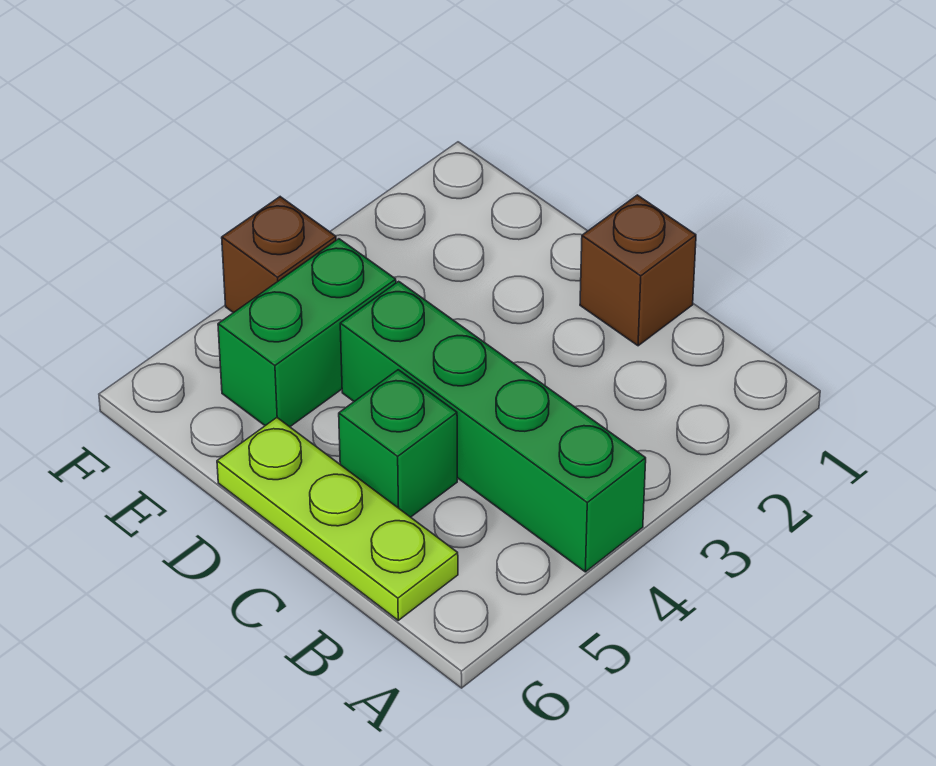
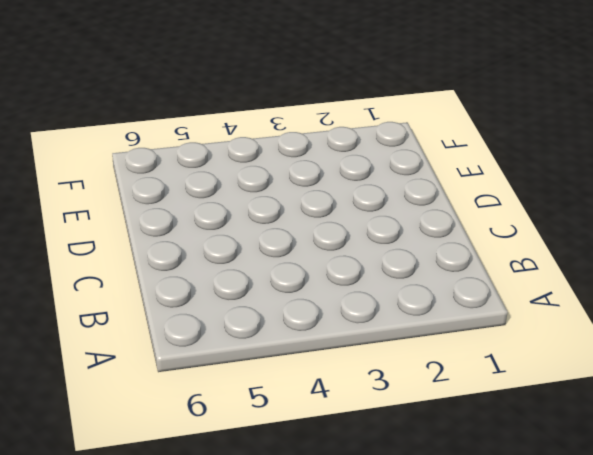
none -> green brick A4:D4 level 1
none -> lime plate B6:D6 level 1

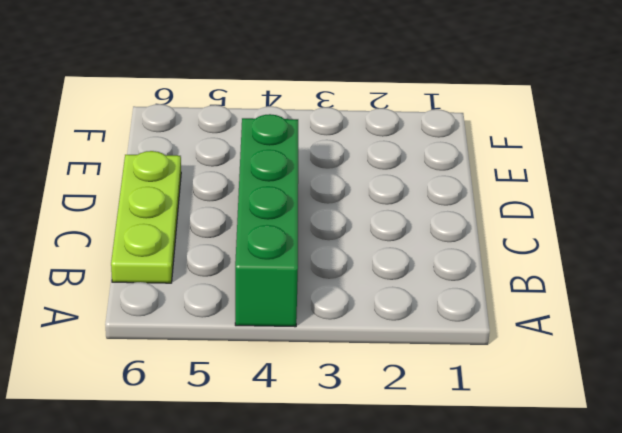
none -> brown brick C1 level 1
none -> green brick C5 level 1

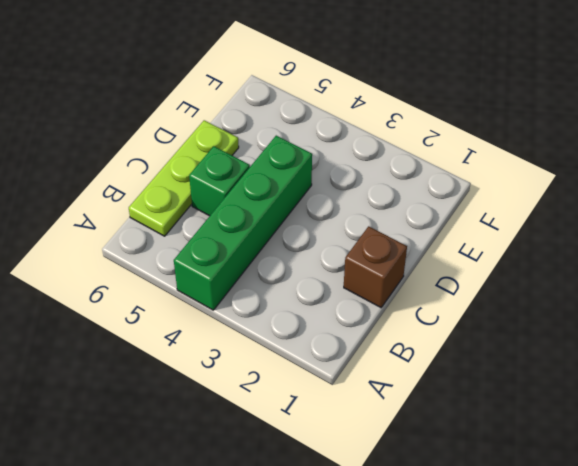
none -> green brick E4:E5 level 1
none -> brown brick F4 level 1

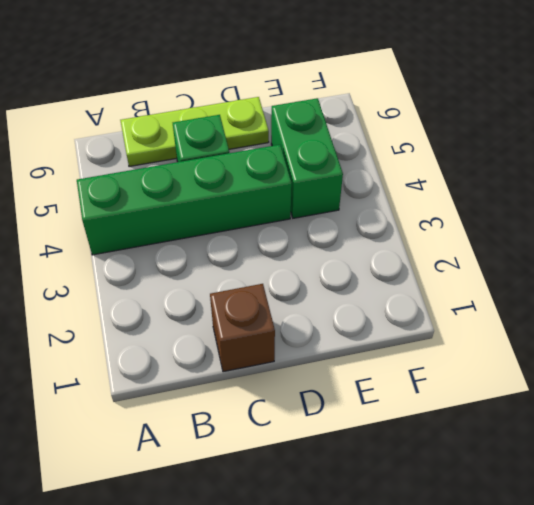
none -> brown brick F4 level 1

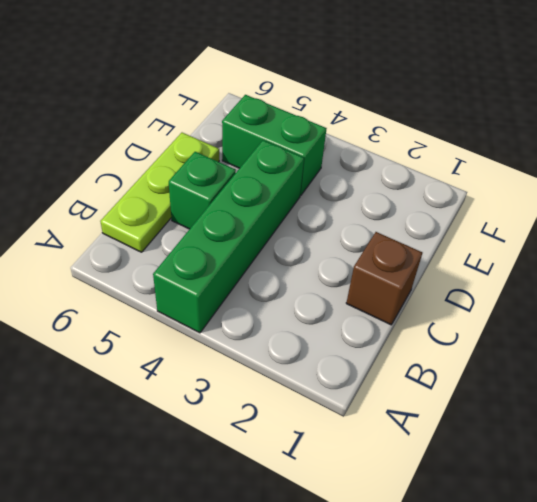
none -> brown brick F4 level 1

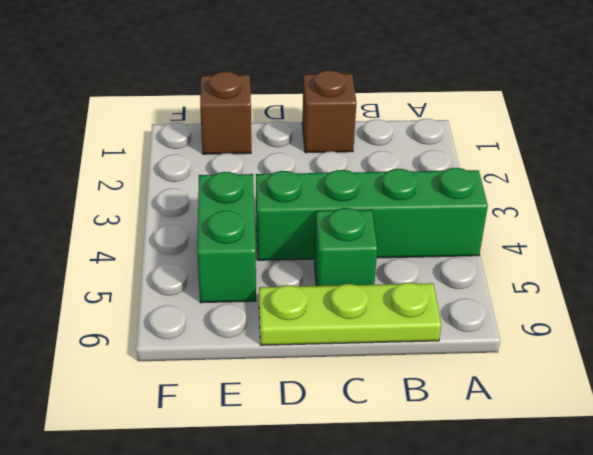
brown brick E1 level 1 -> brown brick F4 level 1

